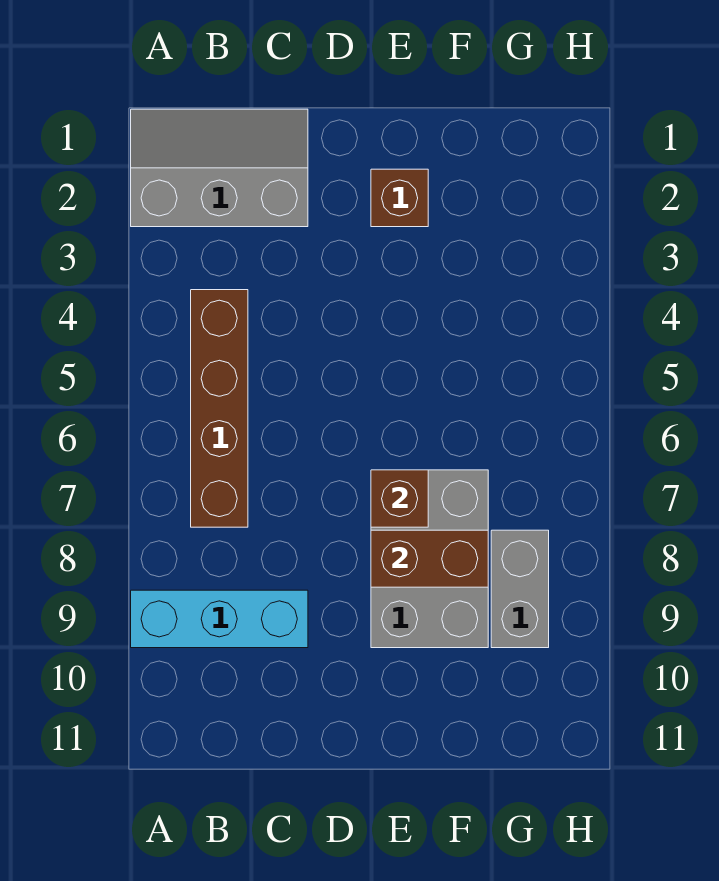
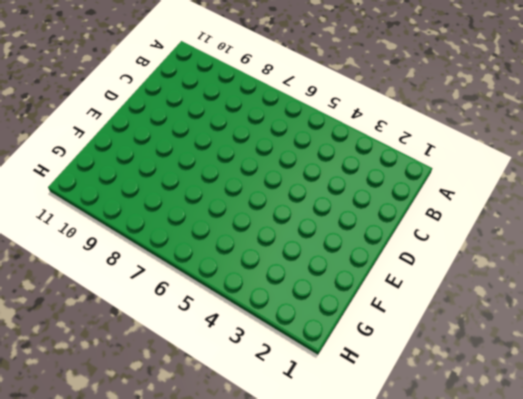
none -> grey slope A1:C2 level 1 top 2
none -> cyan brick A9:C9 level 1

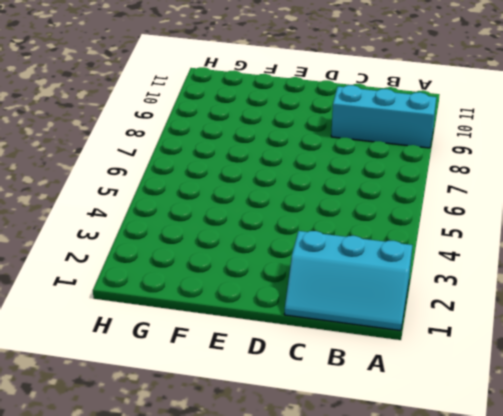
cyan slope A1:C2 level 1 top 2 -> grey slope A1:C2 level 1 top 2
none -> brown brick B4:B7 level 1
none -> brown brick E2 level 1

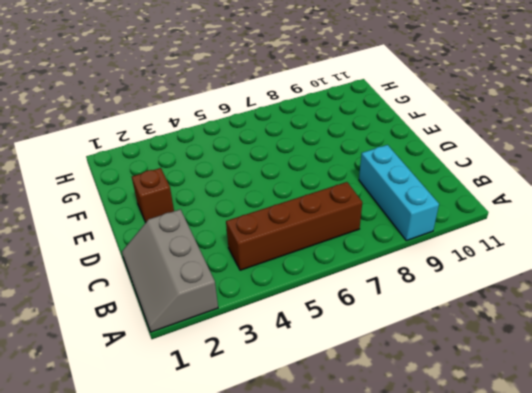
none -> grey brick E7:F9 level 1
none -> grey brick G8:G9 level 1

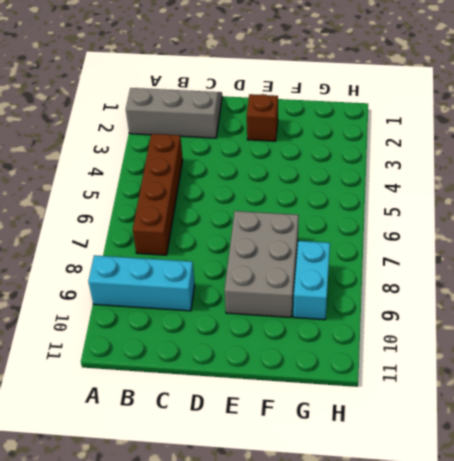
cyan brick G8:G9 level 1 -> grey brick G8:G9 level 1
none -> brown brick E7 level 2
none -> brown brick E8:F8 level 2

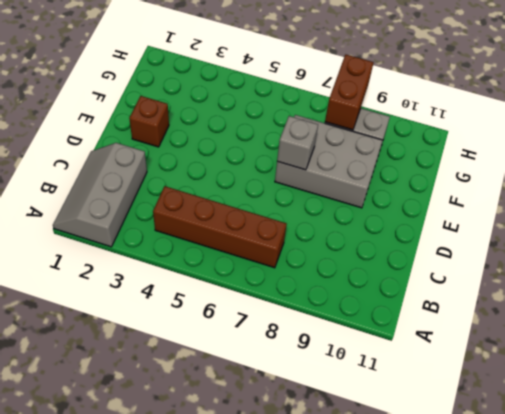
grey brick E7 level 2 -> brown brick E7 level 2
brown brick G8:H8 level 2 -> brown brick E8:F8 level 2
none -> cyan brick A9:C9 level 1

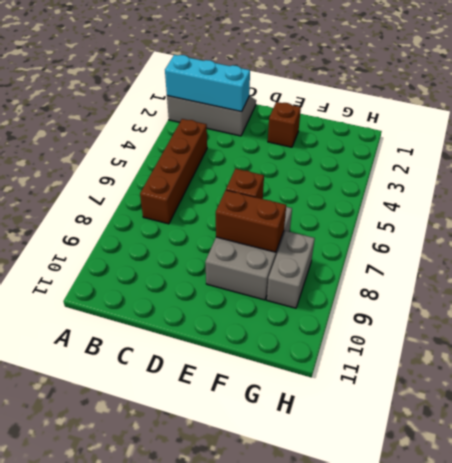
cyan brick A2:C2 level 2 -> cyan brick A9:C9 level 1

